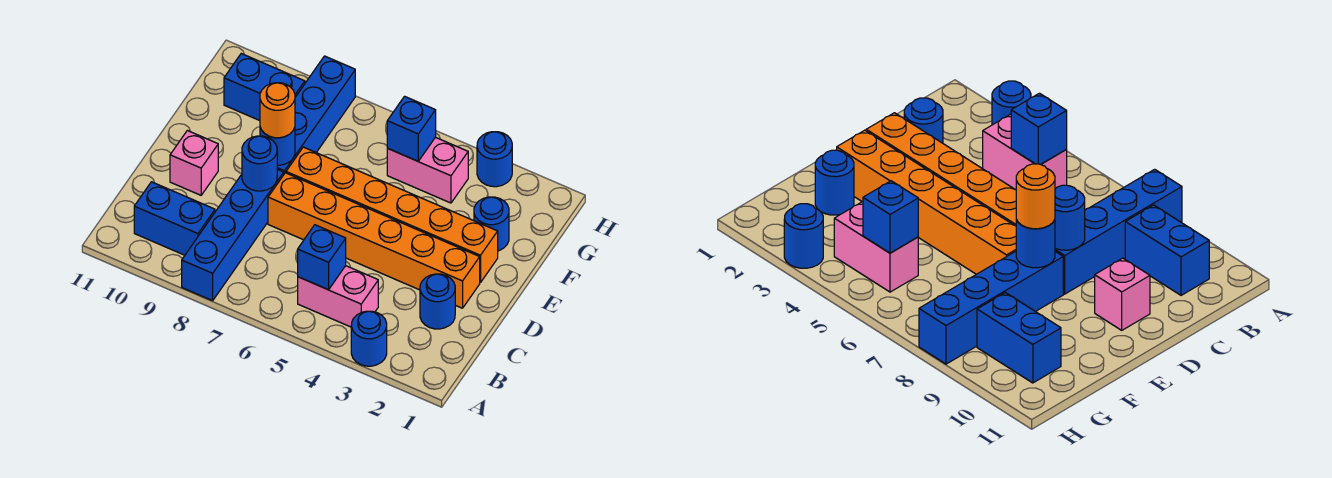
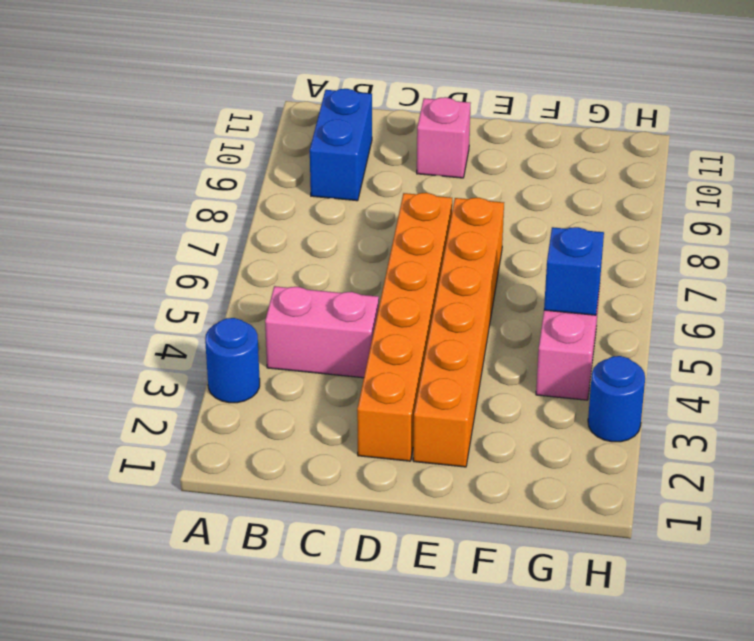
pink brick B4:C4 level 1 -> pink brick B4:B5 level 1
none -> blue brick A8:D8 level 1
none -> blue round brick C2 level 1
none -> blue brick E8:H8 level 1

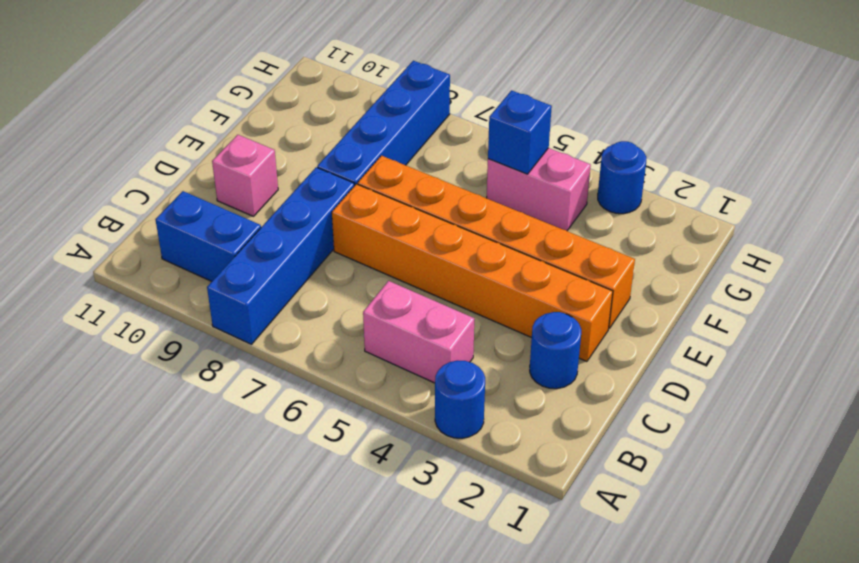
none -> blue round brick F2 level 1
none -> blue brick G9:G10 level 1
none -> blue brick B5 level 2

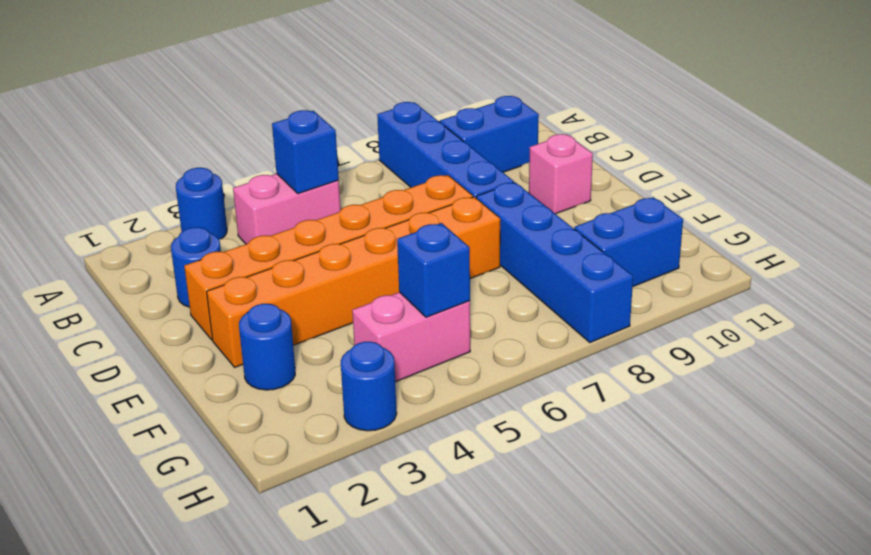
none -> blue round brick D8 level 2
none -> blue round brick E8 level 2
none -> orange round brick E8 level 3

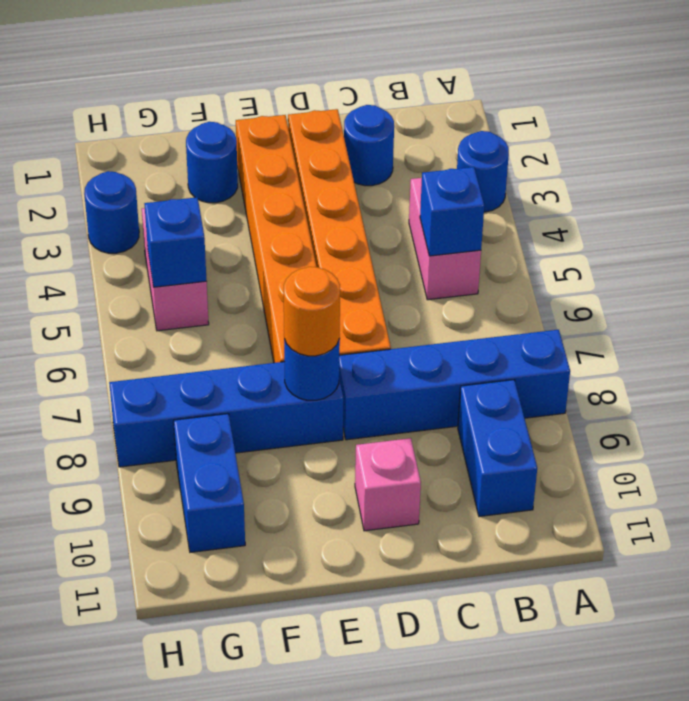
none -> blue round brick D8 level 2

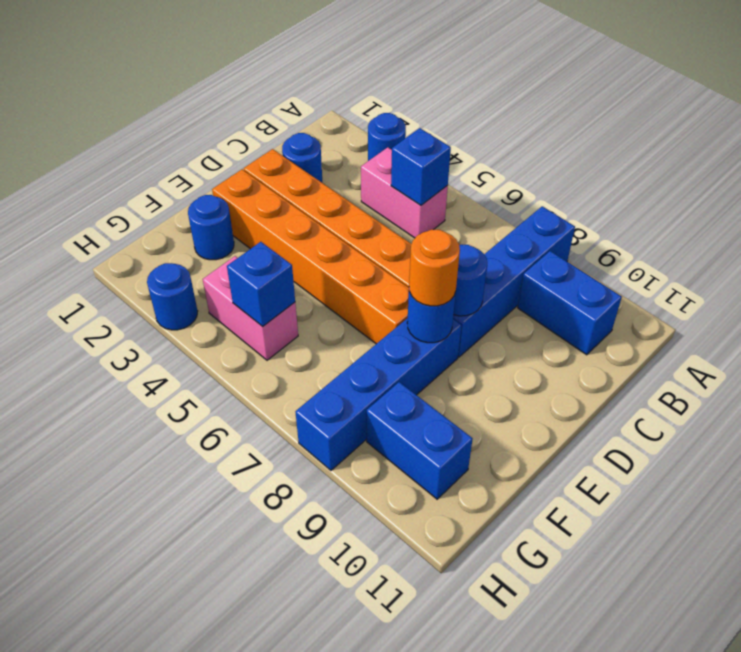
none -> pink brick D10 level 1

